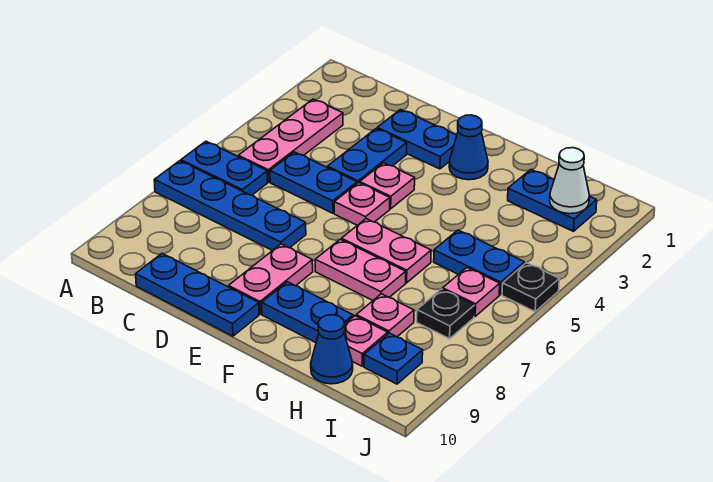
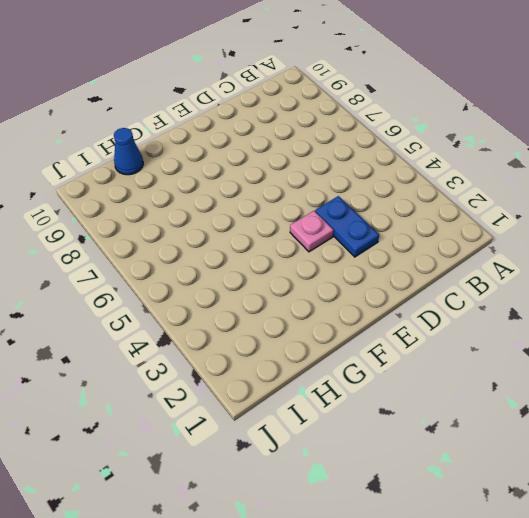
none -> blue plate A6:B6 level 1
none -> blue plate A7:D7 level 1
none -> pink plate B3:B5 level 1

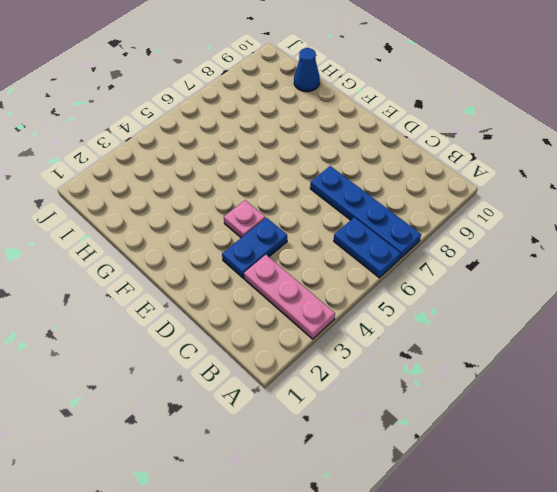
pink plate A3:C3 level 1 -> pink plate B3:B5 level 1
none -> blue plate C5:D5 level 1
none -> blue plate C10:E10 level 1
none -> blue plate D2:E2 level 1

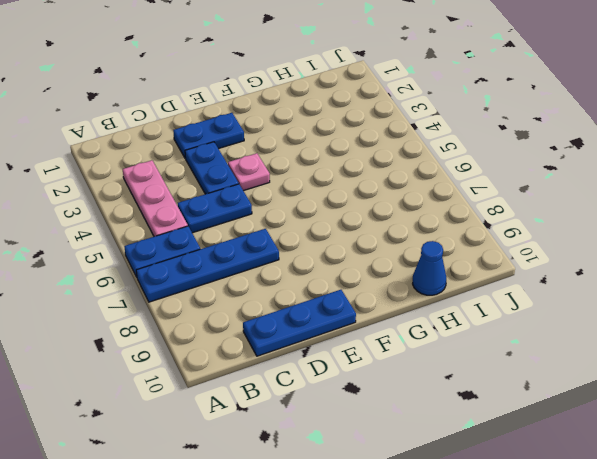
none -> pink plate E5 level 1
none -> pink plate E8:E9 level 1
none -> blue cone F2 level 1

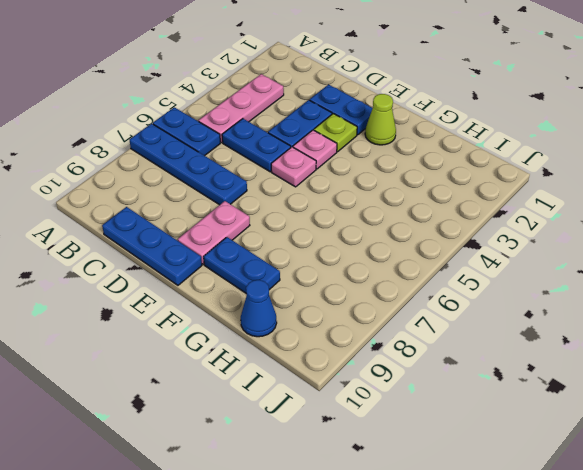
lime plate E3 level 1 -> none
lime cone F2 level 1 -> blue cone F2 level 1
none -> pink plate F6:G6 level 1
none -> pink plate F7:G7 level 1
none -> blue plate H2:I2 level 1

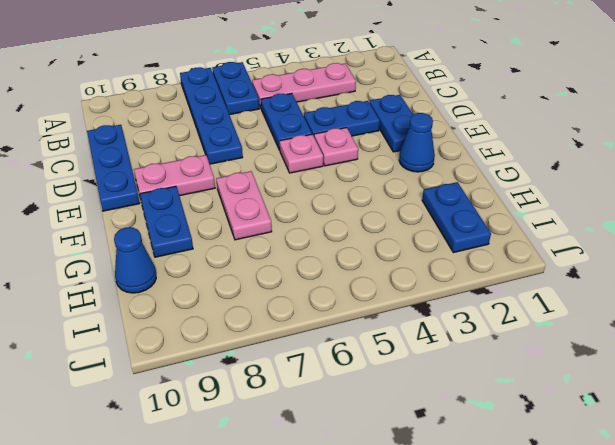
none -> pink plate F6:G6 level 1
none -> blue plate H5:I5 level 1
none -> pink plate H8 level 1

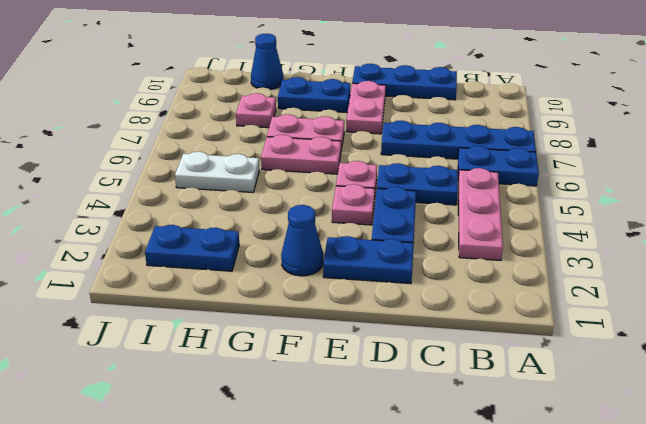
white plate H5:I5 level 1 -> blue plate H5:I5 level 1
none -> pink plate H9 level 1
none -> pink plate I6 level 1
none -> black plate I7 level 1

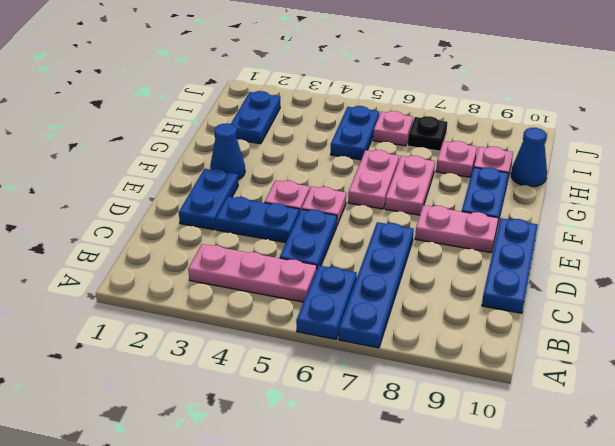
none -> blue plate I9 level 1
none -> black plate J5 level 1
none -> white cone I2 level 2

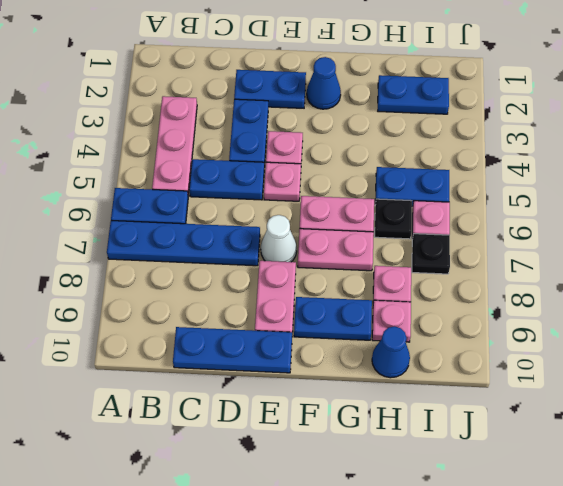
white cone E7 level 1 -> white cone I2 level 2
black plate H6 level 1 -> black plate J5 level 1
none -> blue plate I9 level 1

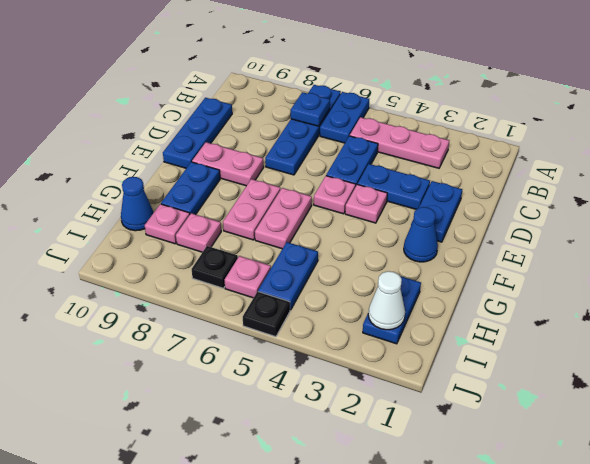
blue plate B7 level 2 -> blue plate I9 level 1

